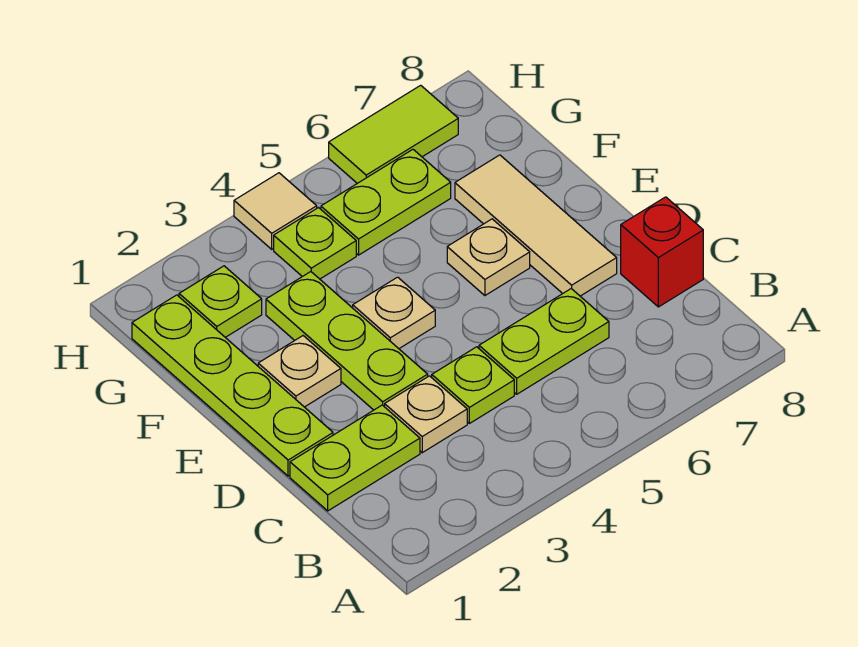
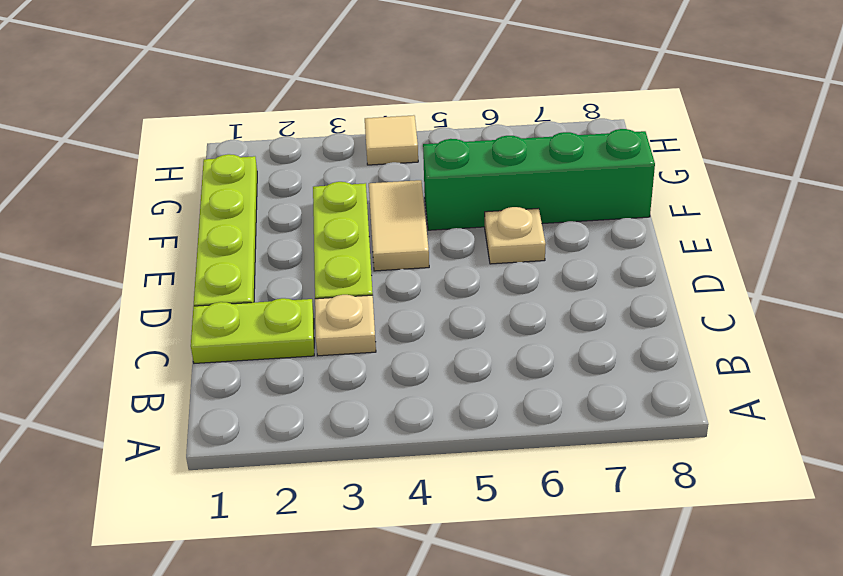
tan tile E4:F4 level 1 -> tan plate E4 level 1
green brick F5:F8 level 1 -> tan tile D7:F7 level 1
none -> lime plate C4 level 1
none -> lime plate C5:C6 level 1
none -> red brick C8 level 1

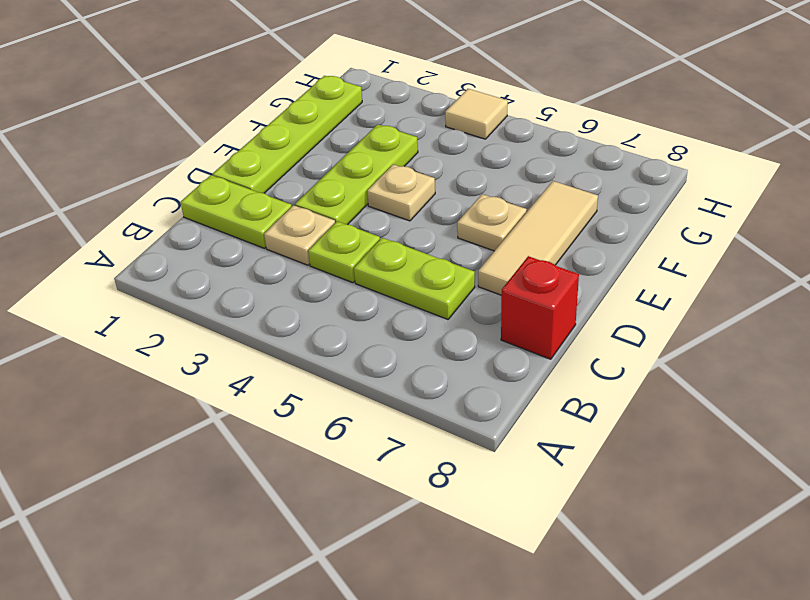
none -> tan plate E2 level 1
none -> lime plate G2 level 1
none -> lime plate G4 level 1

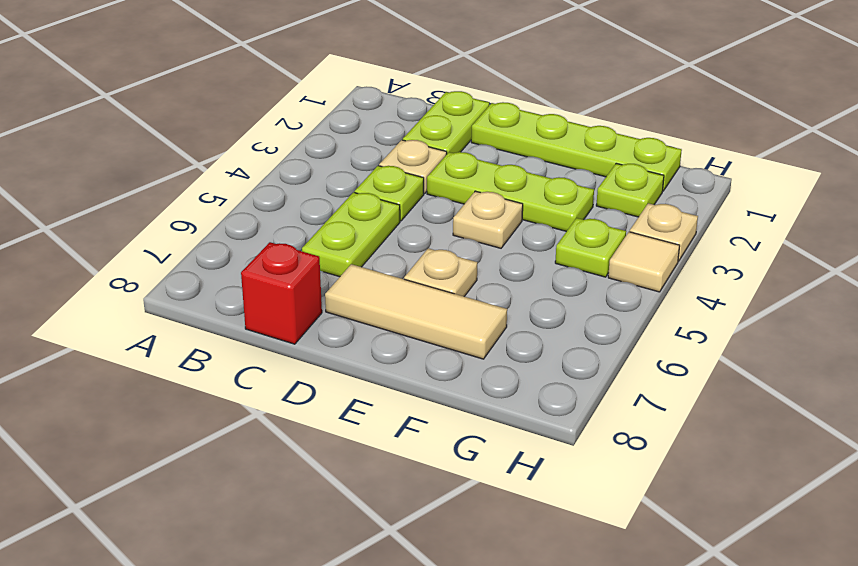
tan plate H3 level 1 -> tan plate E2 level 1
none -> lime plate G5:G6 level 1
none -> lime tile H6:H7 level 1

